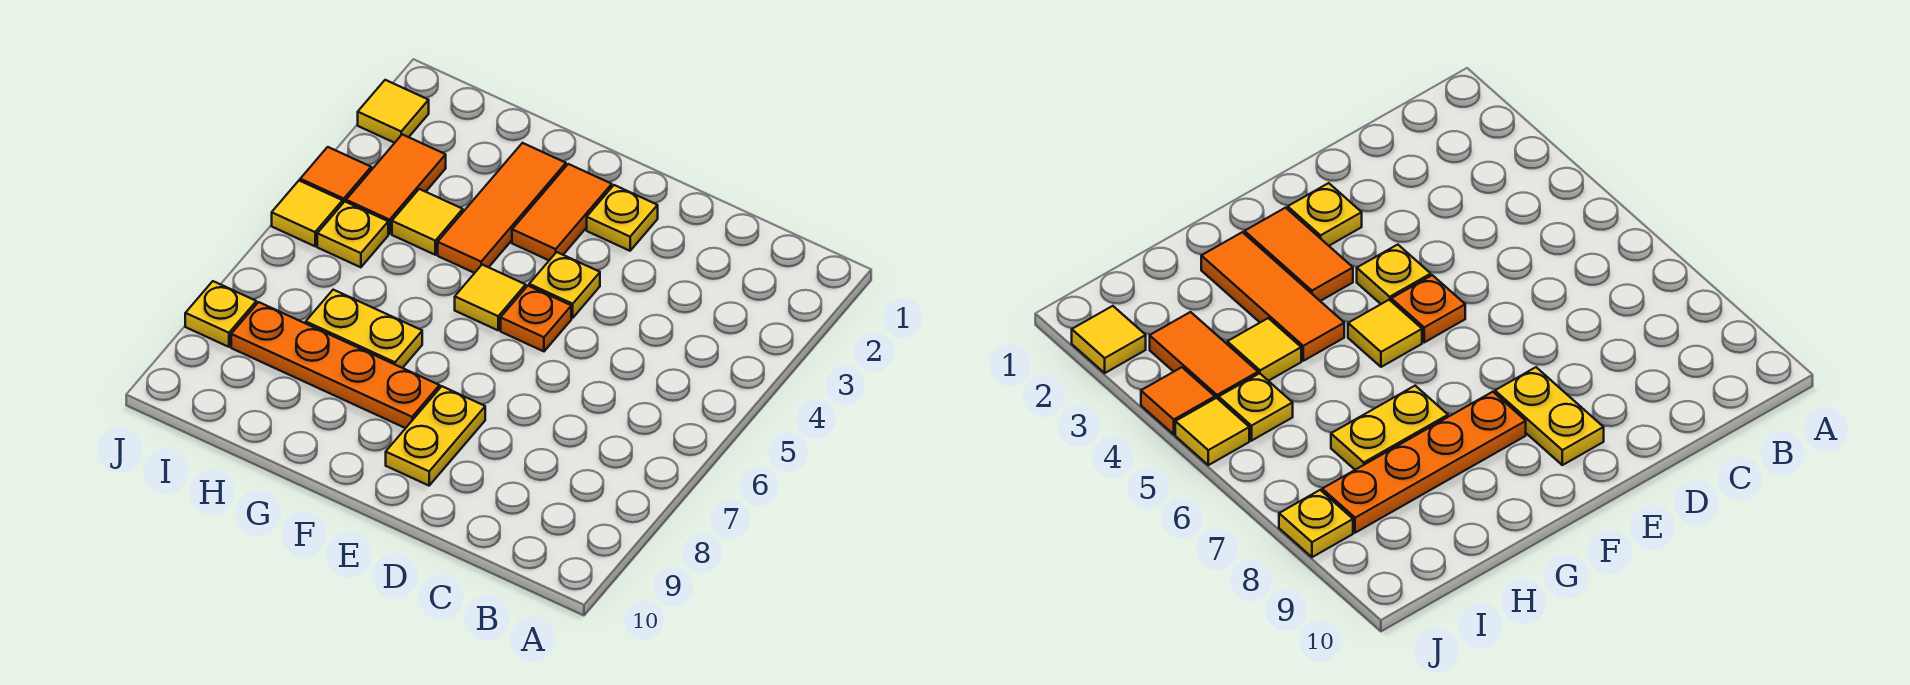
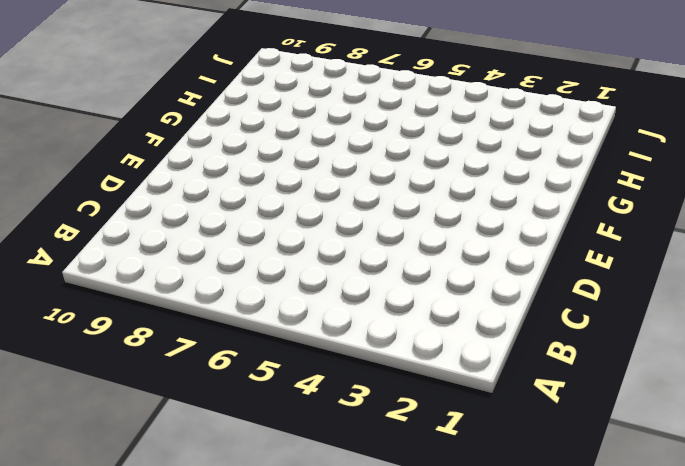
none -> yellow plate E2 level 1
none -> yellow plate E4 level 1
none -> orange plate E5 level 1

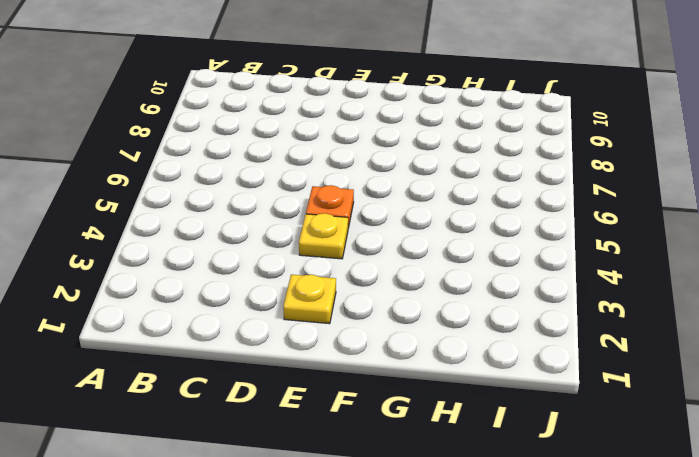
none -> yellow plate E8:E9 level 1
none -> orange tile F2:F3 level 1
none -> yellow tile F5 level 1

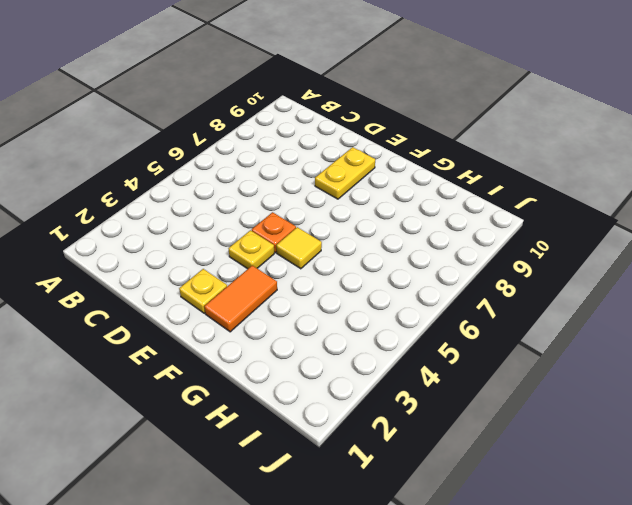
none -> orange plate F8:I8 level 1
none -> orange tile G2:G4 level 1
none -> yellow plate G7:H7 level 1

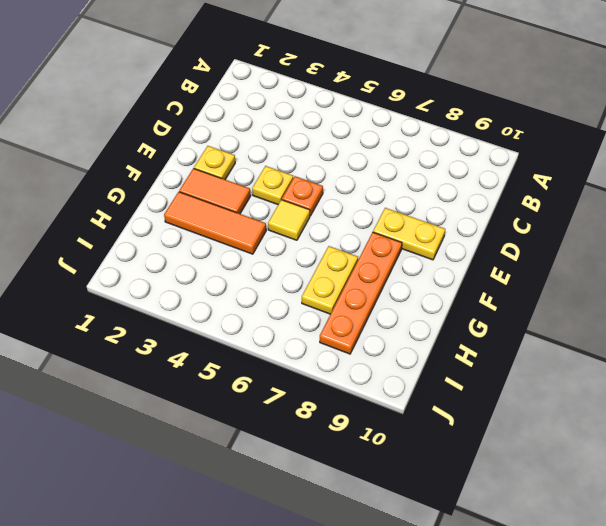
none -> yellow tile H4 level 1
none -> orange tile I3:I4 level 1
none -> yellow plate I5 level 1

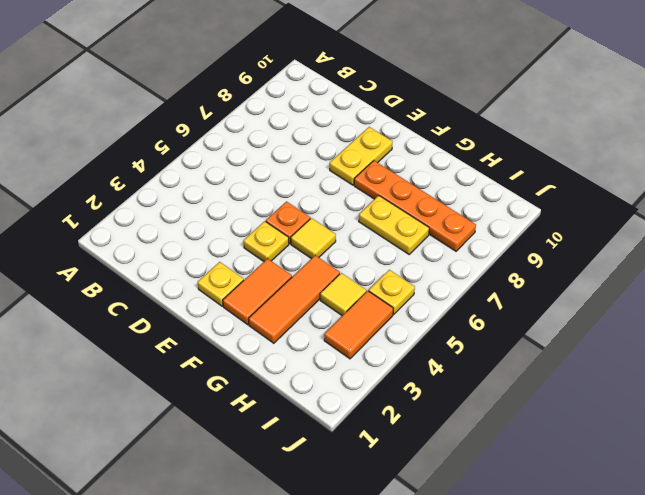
none -> yellow tile J2 level 1
none -> orange tile J4 level 1
none -> yellow tile J5 level 1

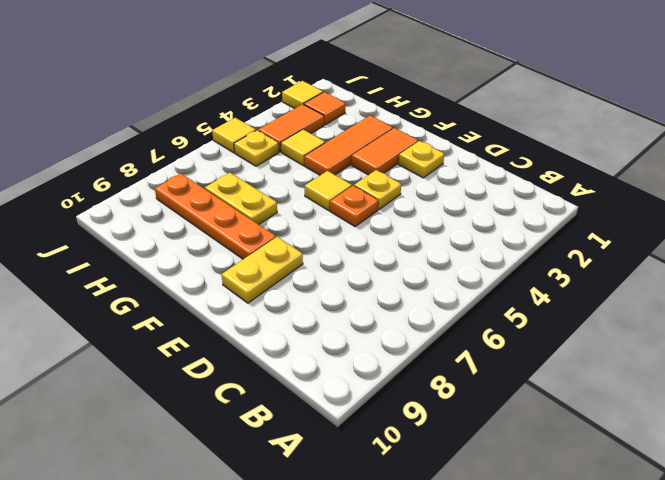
orange tile I2 level 1 -> orange tile J4 level 1
none -> yellow plate J8 level 1

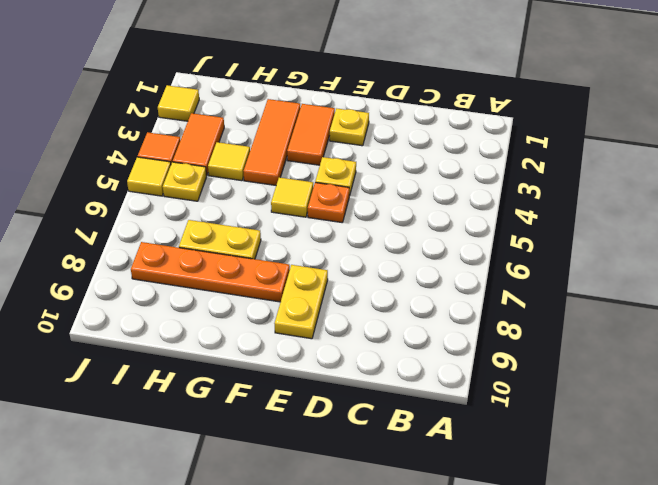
none -> yellow plate J8 level 1

